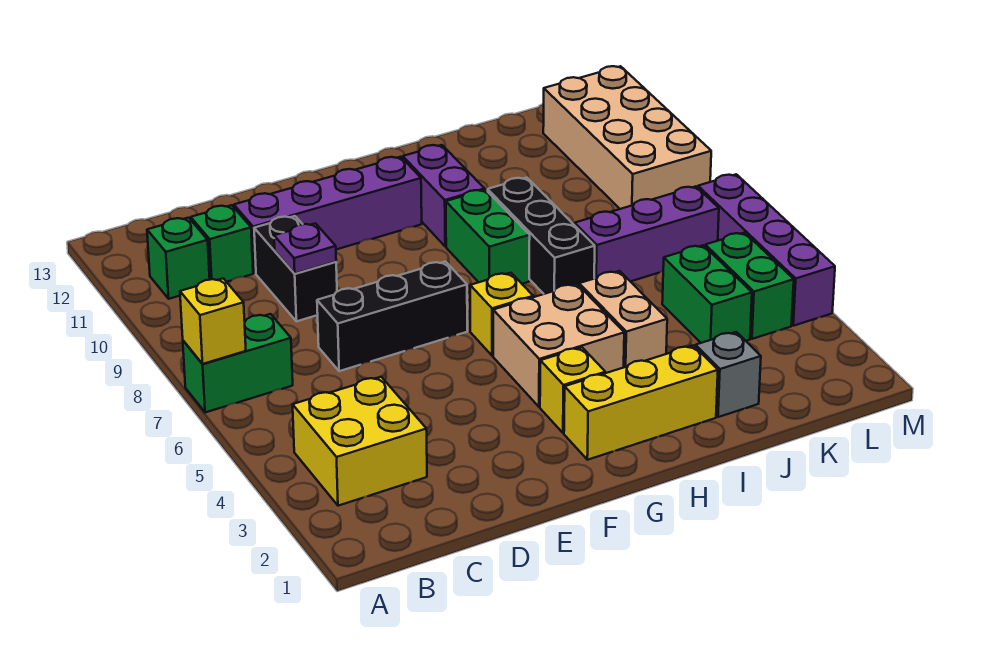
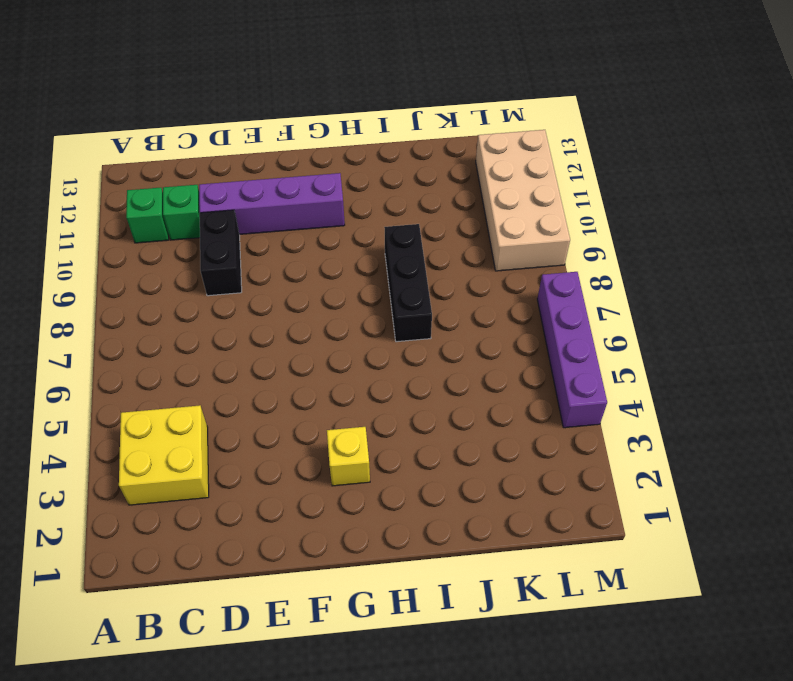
none -> green brick A7:B7 level 1
none -> black brick D7:F7 level 1
none -> yellow brick G2:I2 level 1

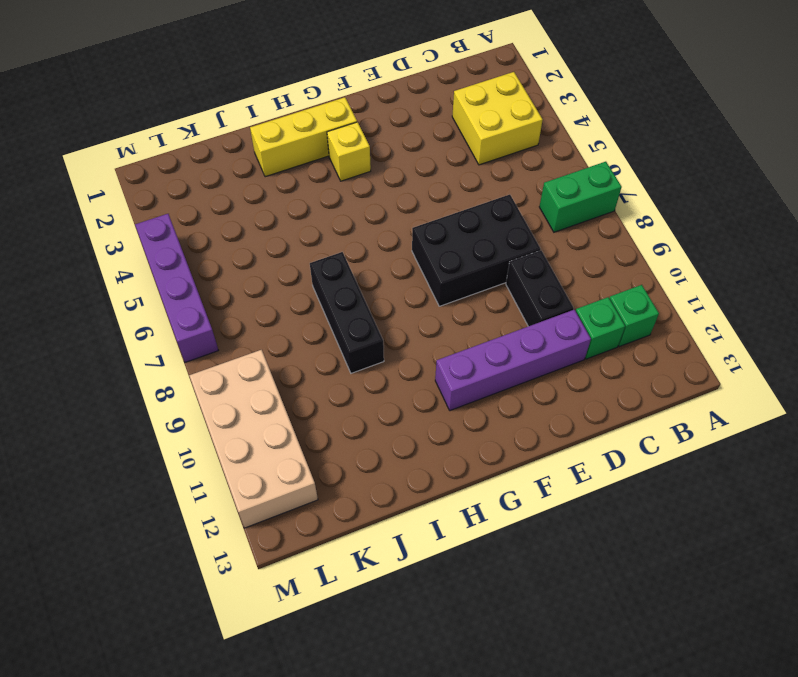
black brick D7:F8 level 1 -> black brick D7:F7 level 1
none -> tan brick G4:H5 level 1
none -> yellow brick G6 level 1
none -> green brick H8:H9 level 1

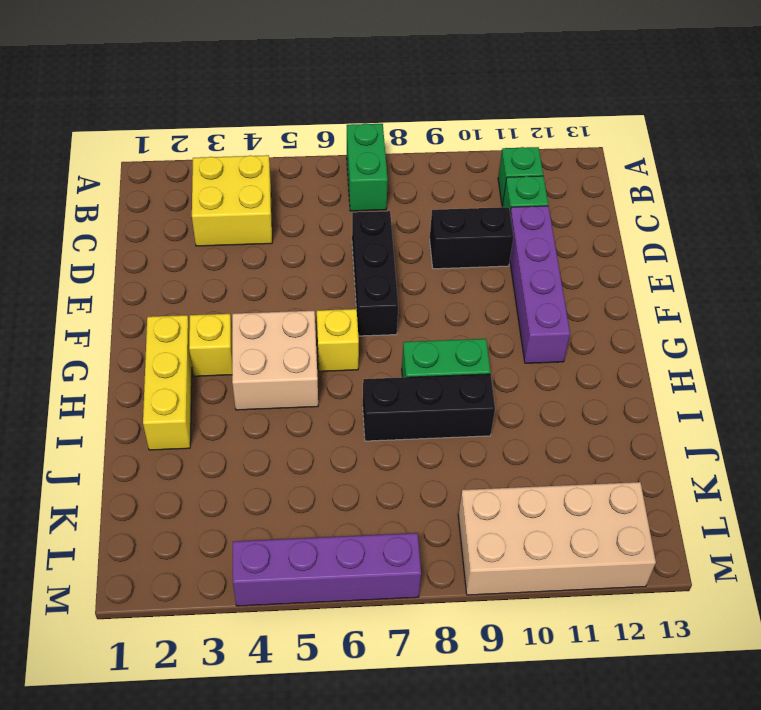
none -> purple brick H10:H11 level 1
none -> tan brick I4:I5 level 1
none -> grey brick J2 level 1

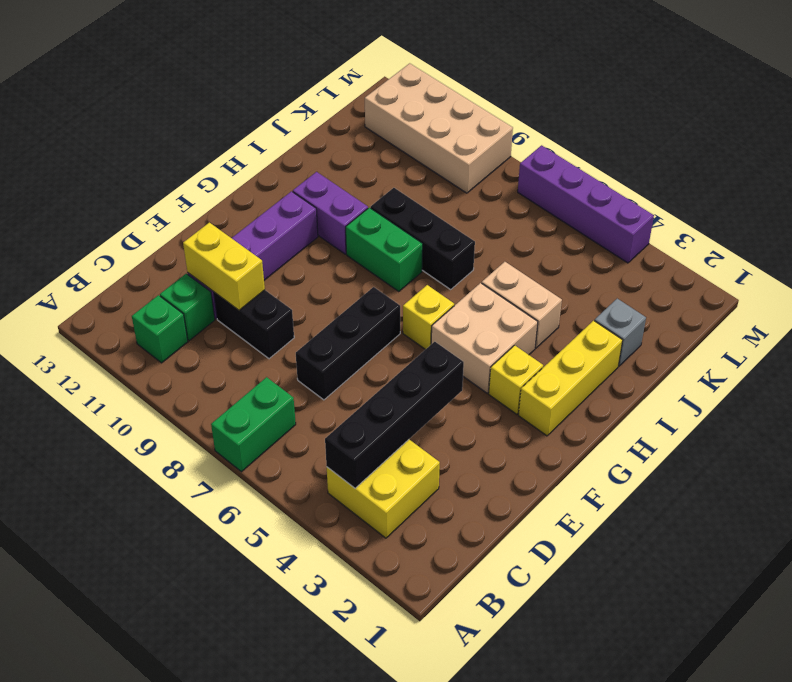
black brick B4:E4 level 2 -> none
yellow brick D10:D11 level 2 -> none
none -> purple brick J7:L7 level 1
none -> green brick K4:K5 level 1
none -> green brick L4:L5 level 1

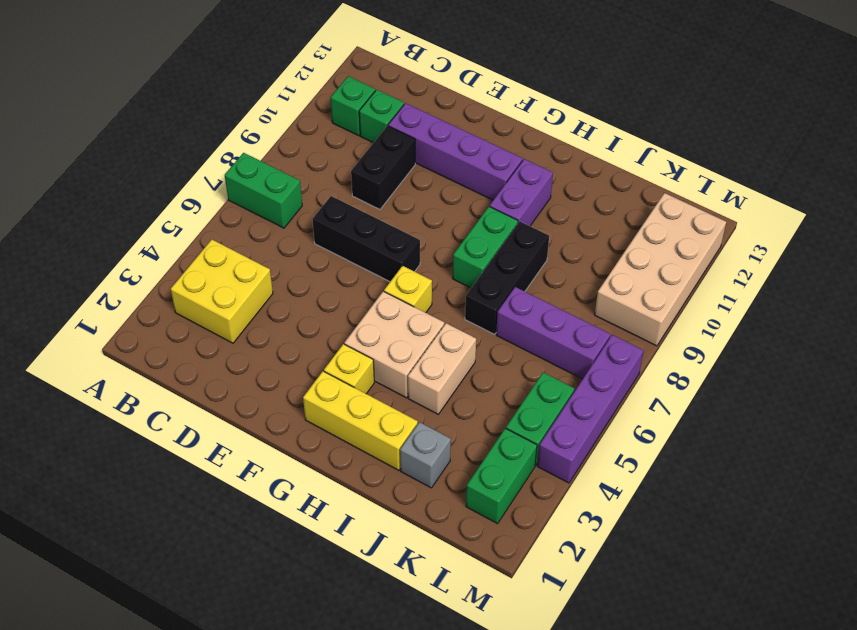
green brick L2:L3 level 1 -> green brick K4:K5 level 1
none -> yellow brick A7 level 2
none -> purple plate D9 level 2

